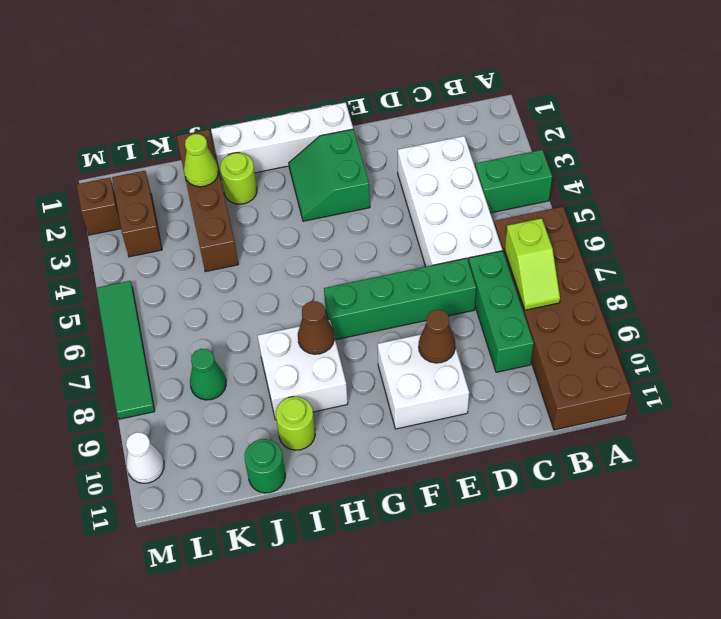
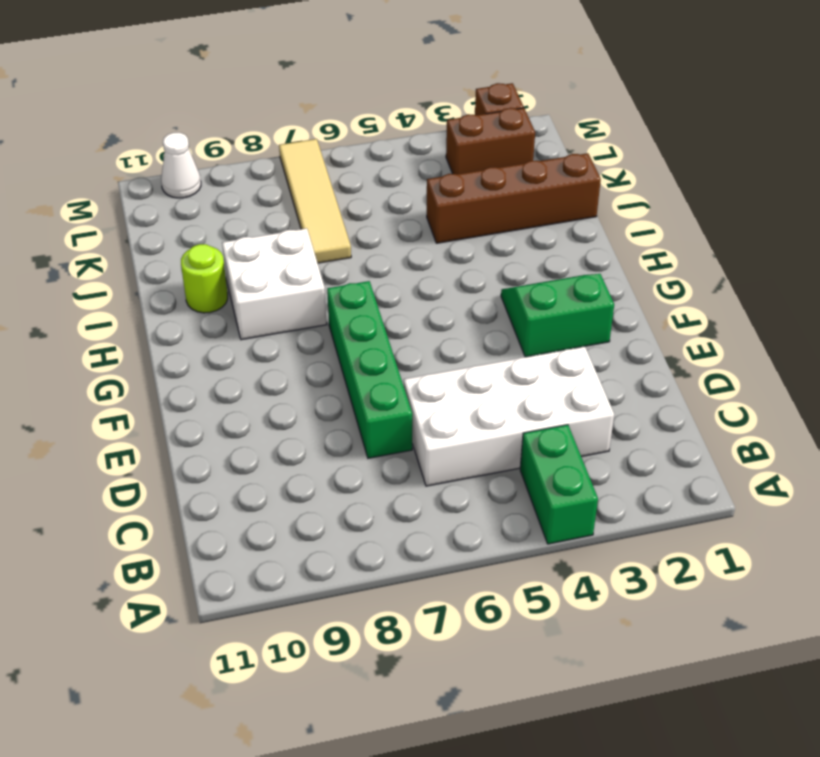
tan tile J7:M7 level 1 -> green tile M5:M8 level 1
none -> brown brick A6:B11 level 1
none -> green brick C7:C9 level 1
none -> white brick E9:F10 level 1

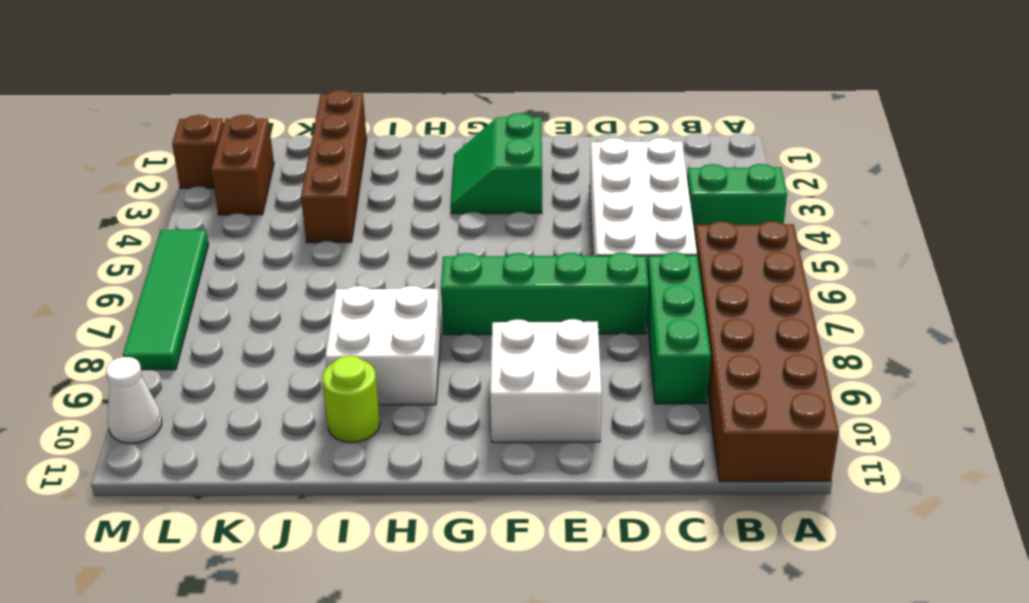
none -> white brick F1:I1 level 1
none -> lime round brick I2 level 1
none -> green round brick J11 level 1

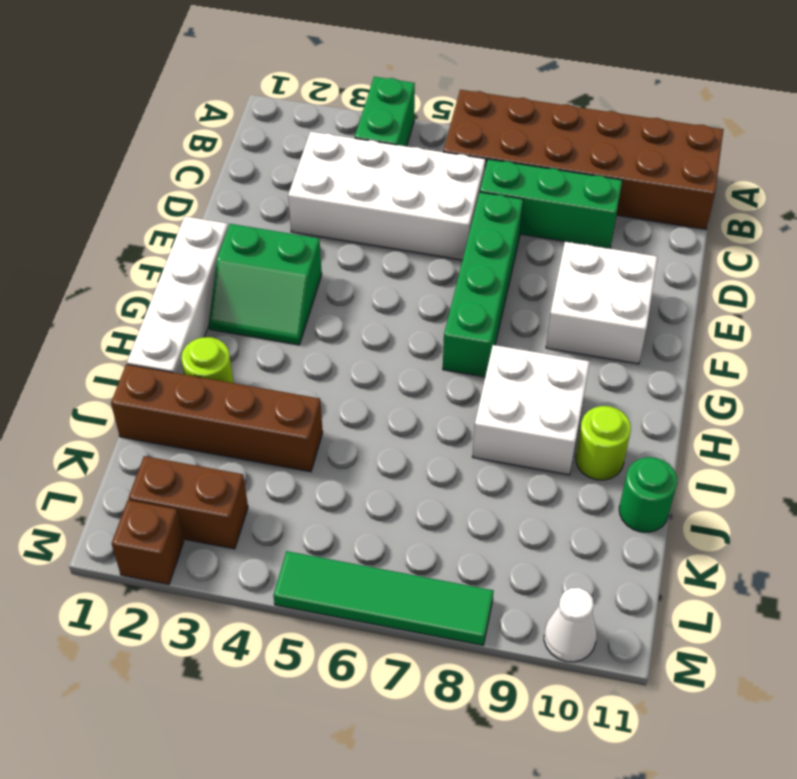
none -> green cone K8 level 1
none -> lime slope B7:B8 level 2 top 7
none -> brown cone E9 level 2

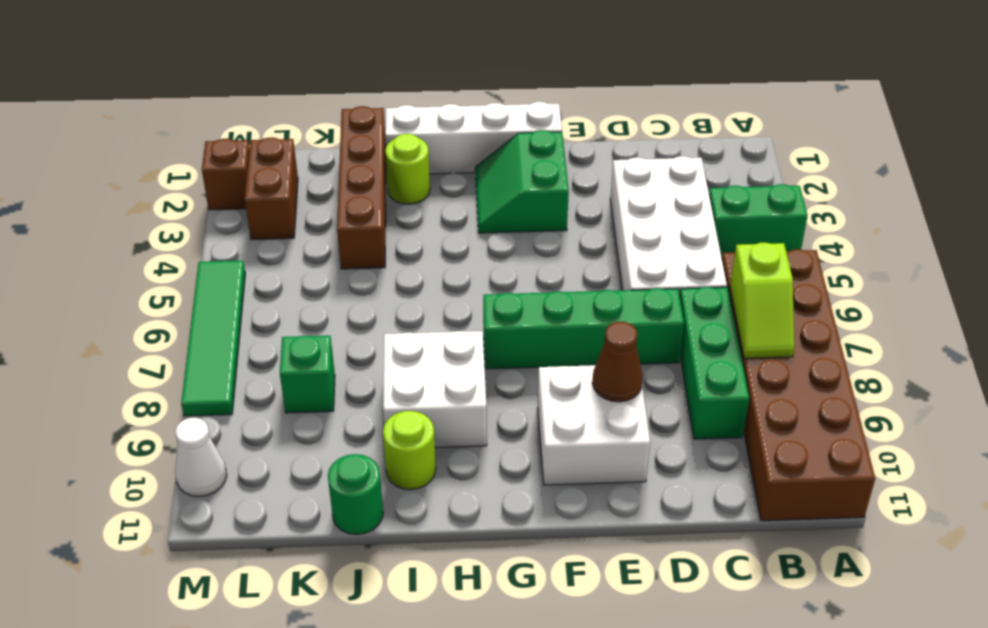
green brick K8 level 1 -> green cone K8 level 1
none -> brown cone H8 level 2
none -> lime cone J2 level 2

